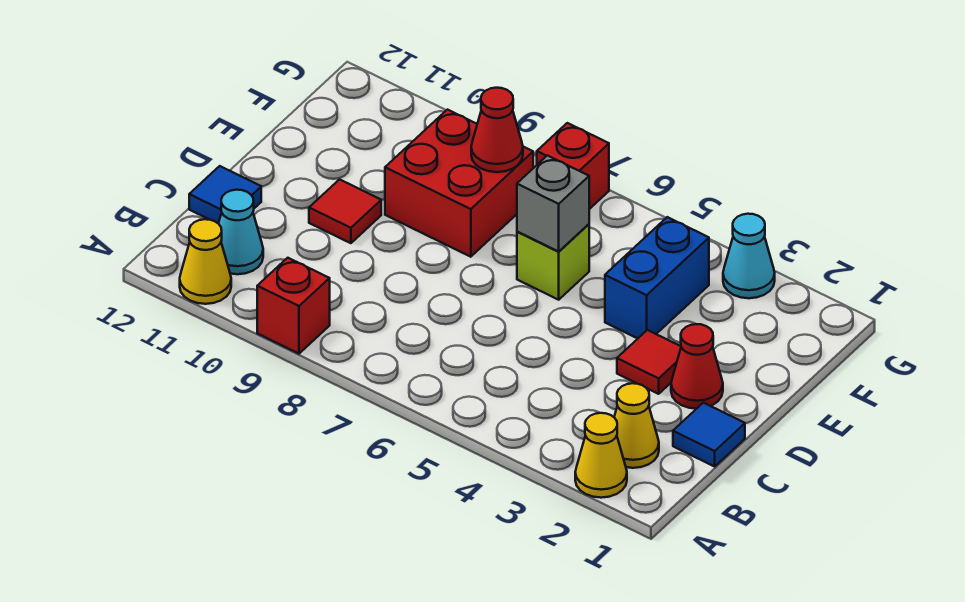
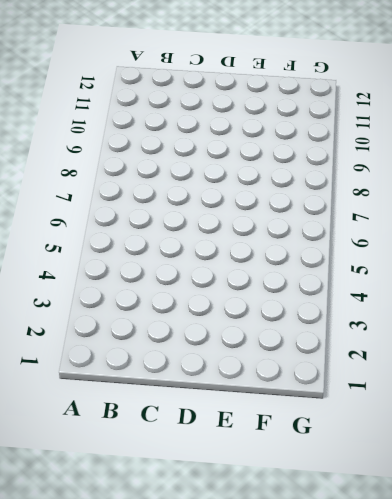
none -> yellow cone A2 level 1
none -> red brick A9 level 1
none -> yellow cone A11 level 1

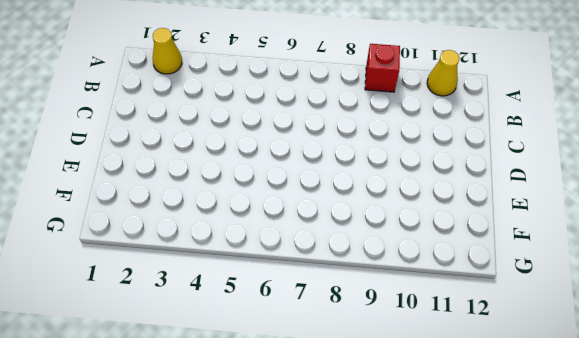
none -> yellow cone B2 level 1
none -> cyan cone B11 level 1
none -> blue tile C1 level 1

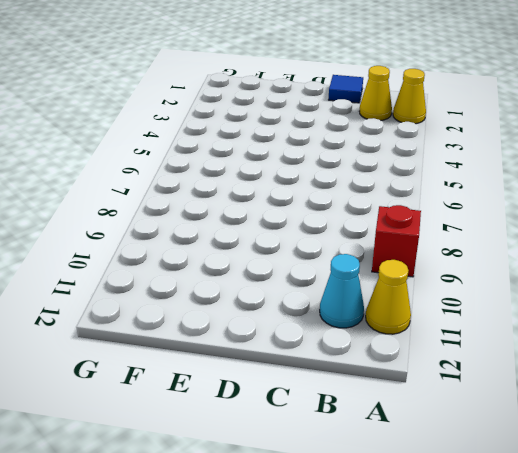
none -> blue tile C12 level 1
none -> red cone D2 level 1
none -> red tile D3 level 1

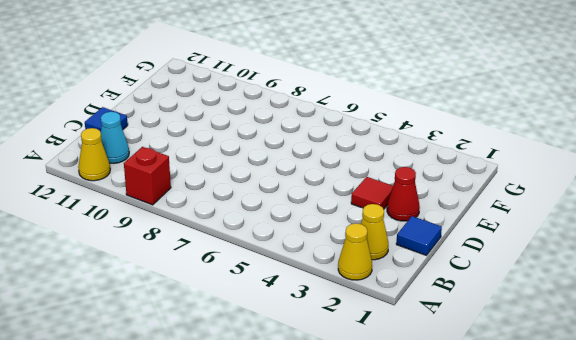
none -> red tile D10 level 1
none -> blue brick E4:F4 level 1
none -> lime brick E6 level 1

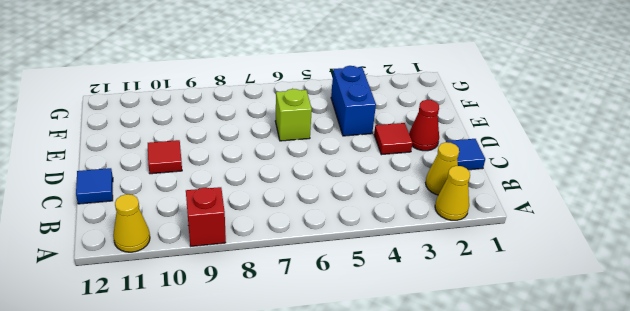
none -> cyan cone B11 level 1
none -> red brick E8:F9 level 1
none -> cyan cone G3 level 1

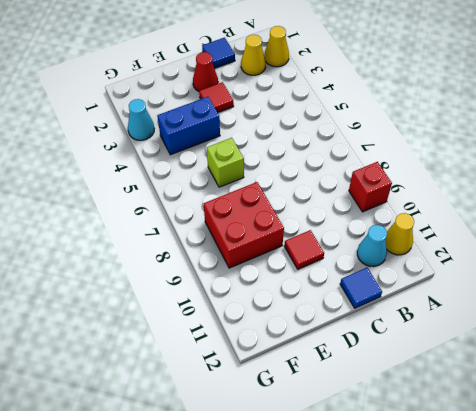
none -> red brick G7 level 1
none -> grey brick E6 level 2
none -> red cone F8 level 2

